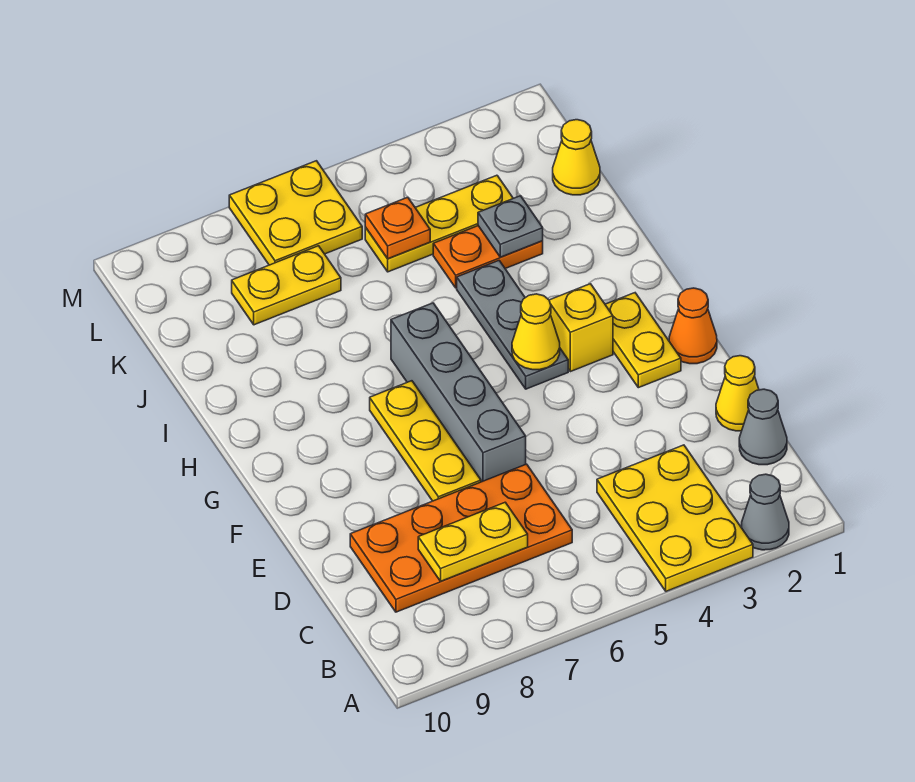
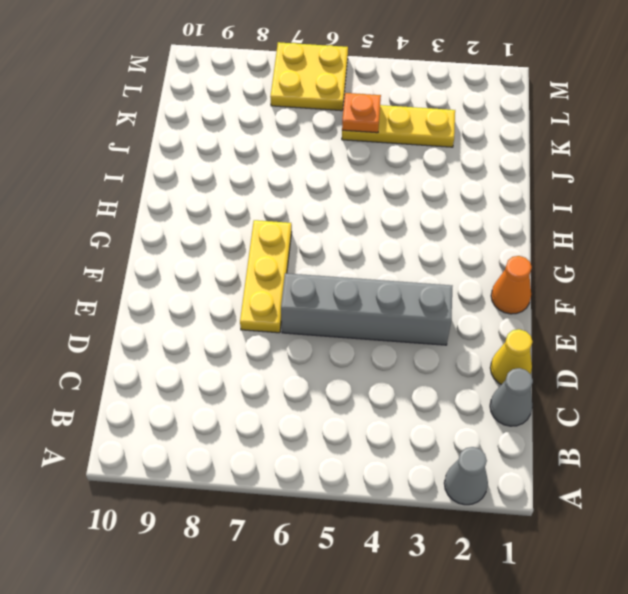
grey brick E3:E6 level 1 -> grey brick E6:H6 level 1
none -> yellow plate A3:C4 level 1
none -> orange plate C6:D9 level 1
none -> yellow plate F2:G2 level 1

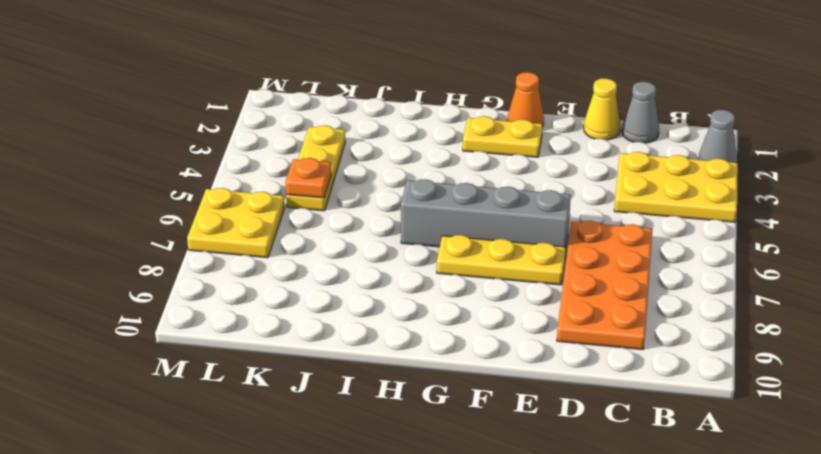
none -> yellow brick G3 level 1
none -> grey plate G4:I4 level 1
none -> orange plate J3:J4 level 1

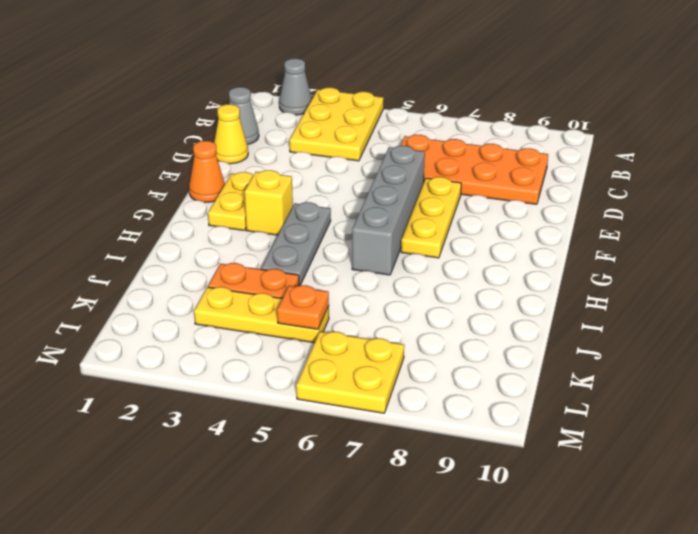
none -> yellow cone K1 level 1
none -> yellow plate K7:K8 level 1
none -> yellow plate C7:C8 level 2

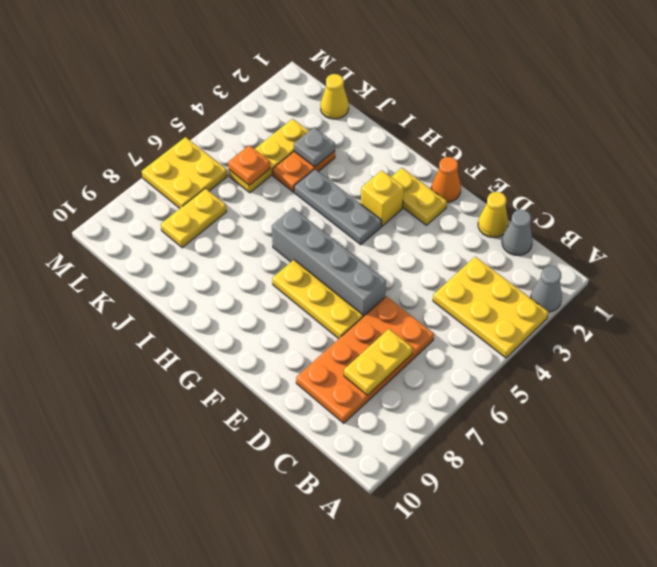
none -> yellow cone G4 level 2

